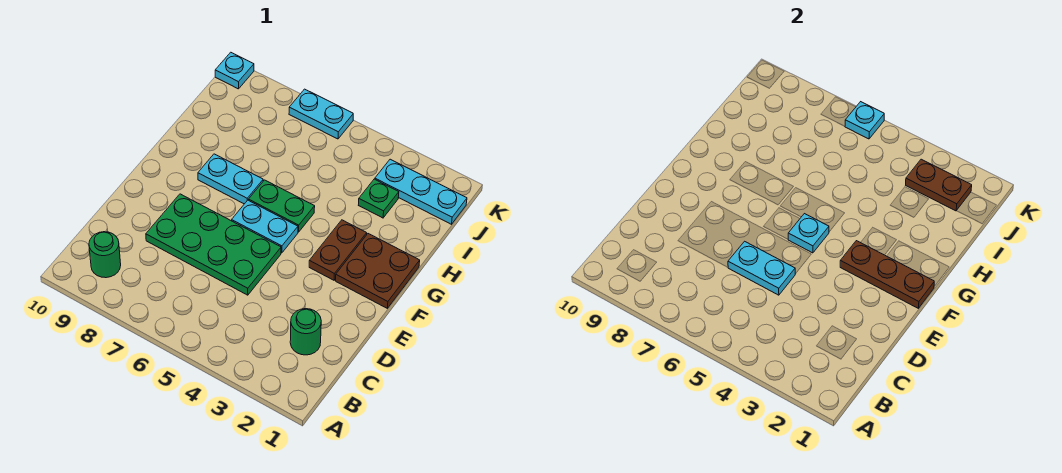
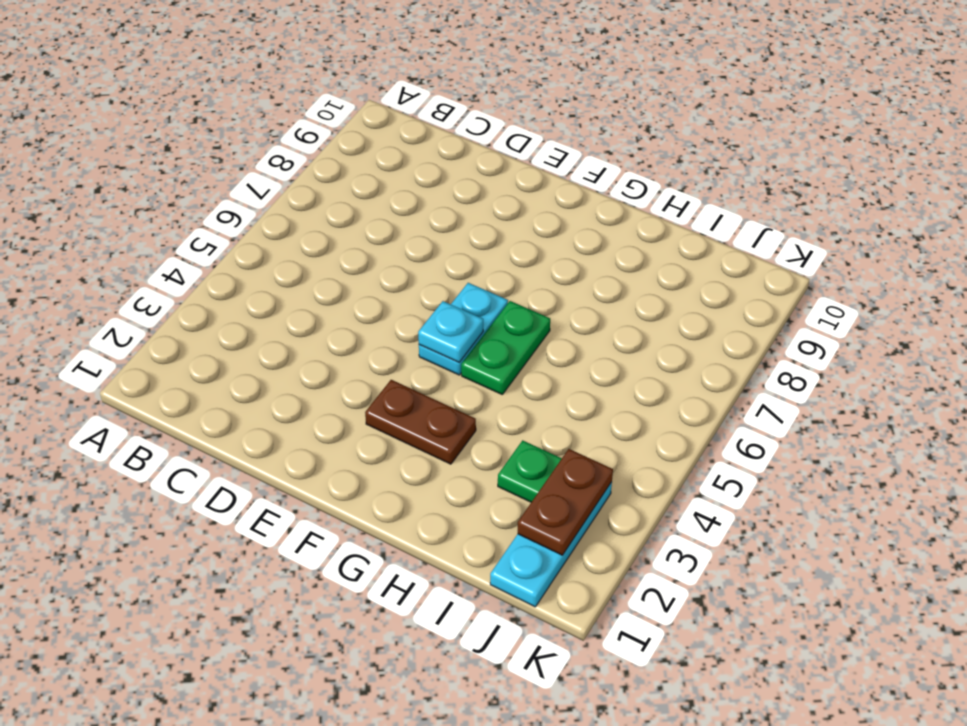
none -> green round brick B9 level 1
none -> green round brick C2 level 1
none -> green plate D5:E8 level 1

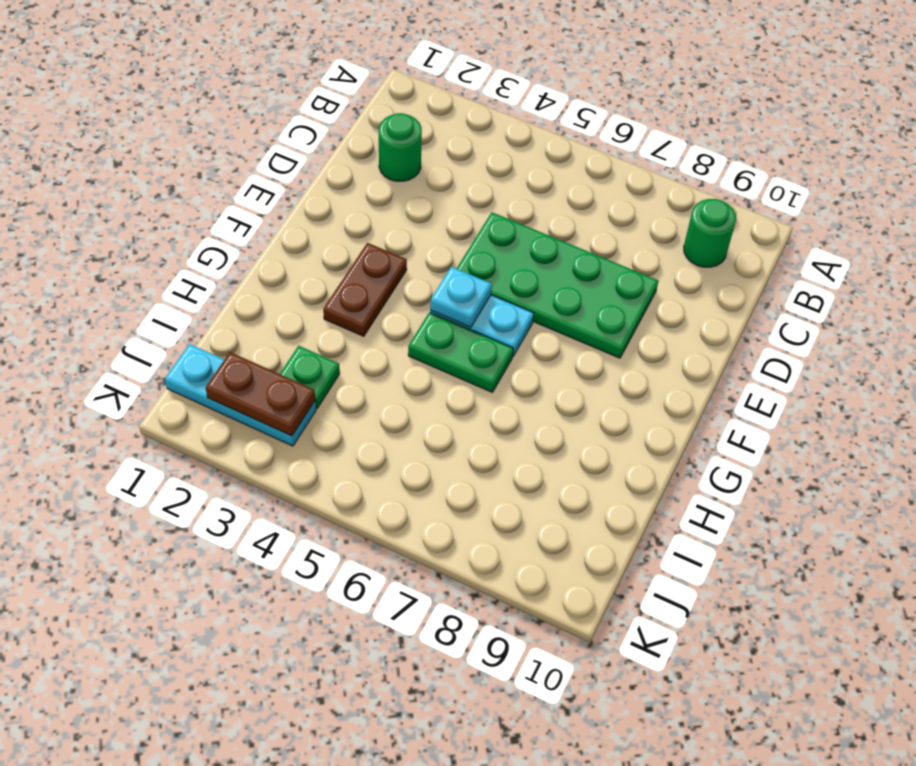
none -> brown plate F1:G2 level 1
none -> cyan plate G7:G8 level 1
none -> cyan plate K6:K7 level 1

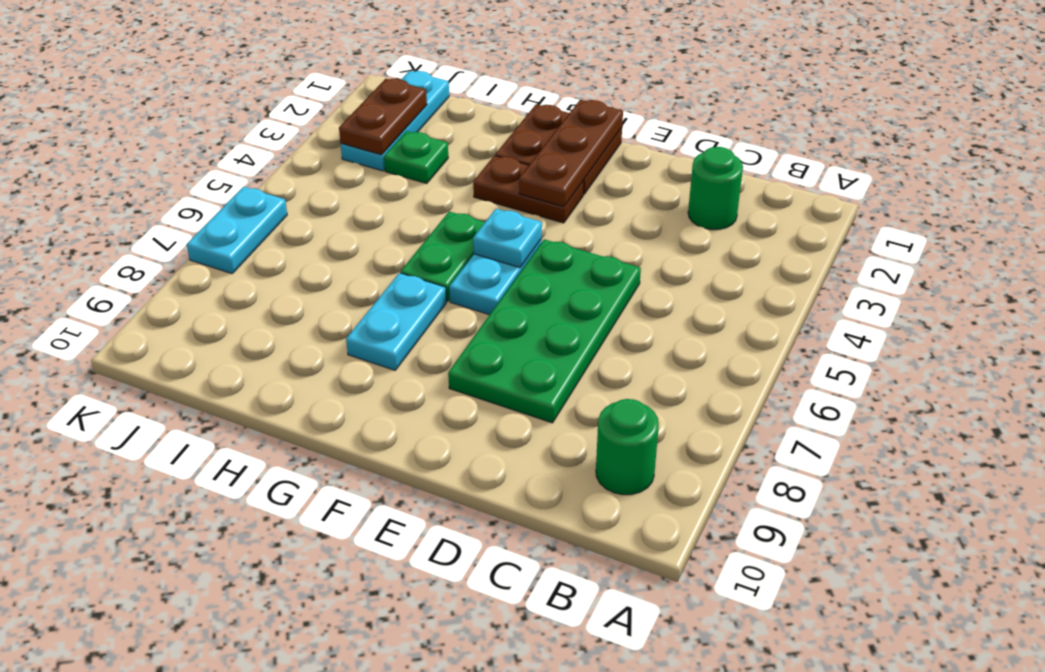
none -> cyan plate K10 level 1
none -> cyan plate D5:D6 level 2
none -> cyan plate K6 level 2

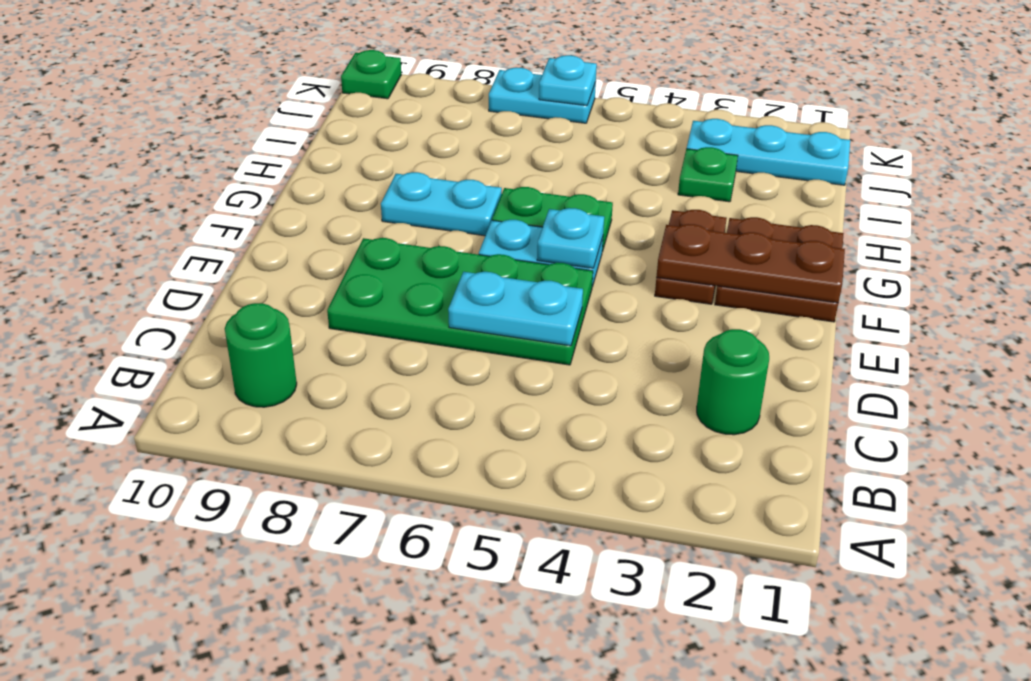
green plate K10 level 1 -> cyan plate K10 level 1
none -> brown plate J2:J3 level 2

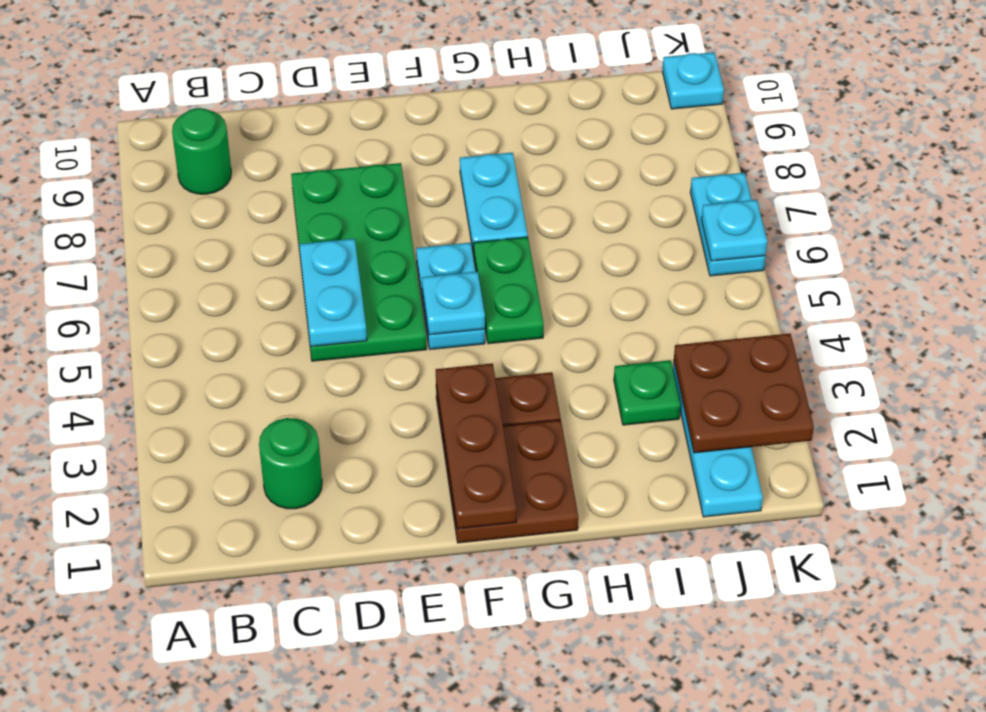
brown plate J2:K3 level 2 -> brown plate J2:J3 level 2

